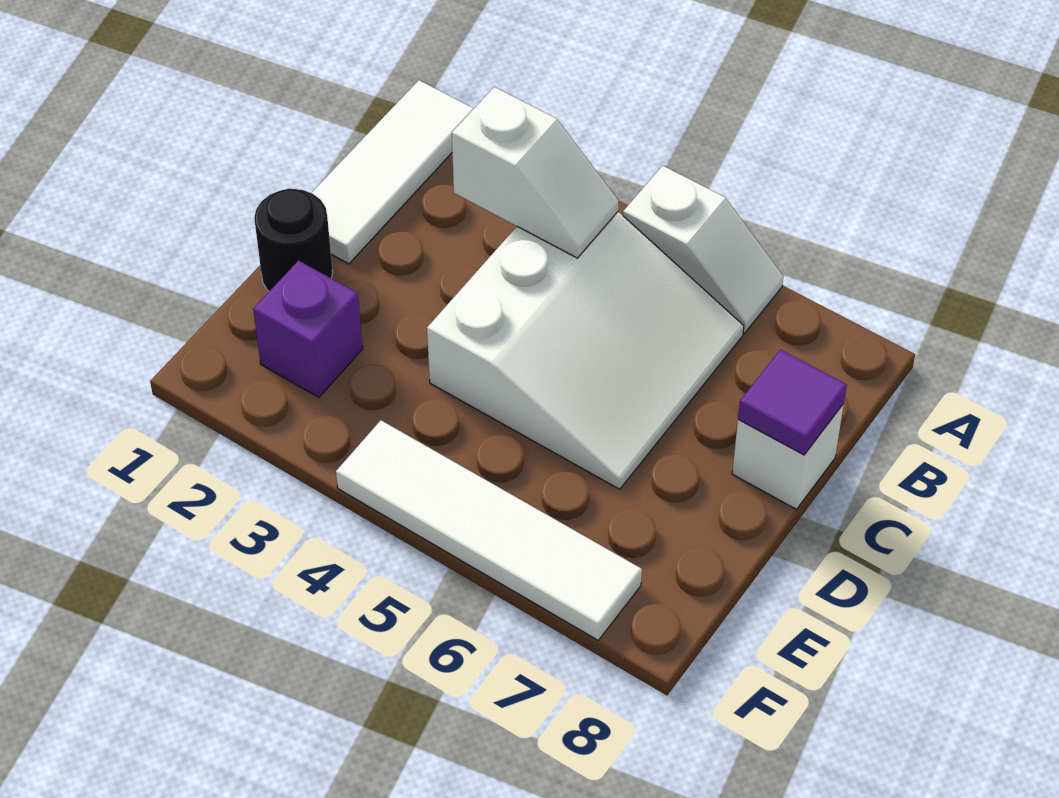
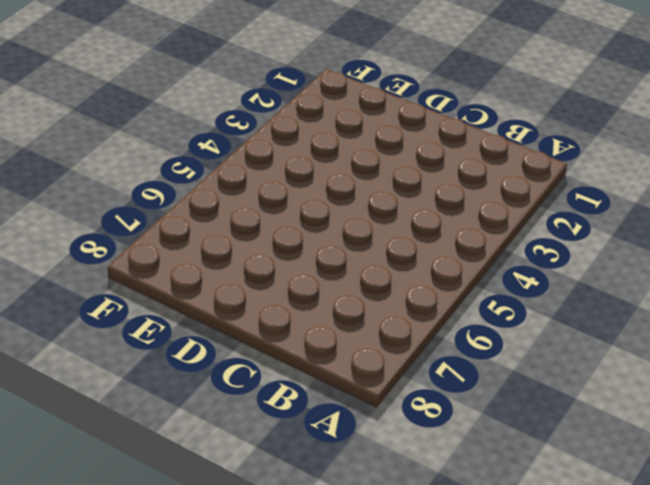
none -> white tile A1:C1 level 1
none -> white slope A5:A6 level 1 top 5

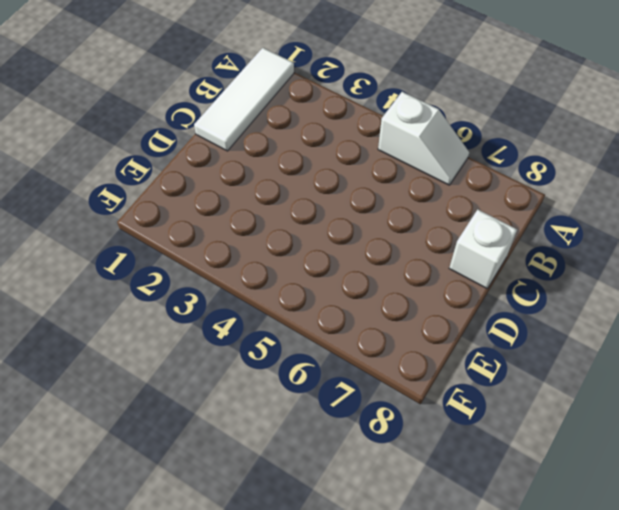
none -> white slope B4:D6 level 1 top 4
none -> black round brick D1 level 1

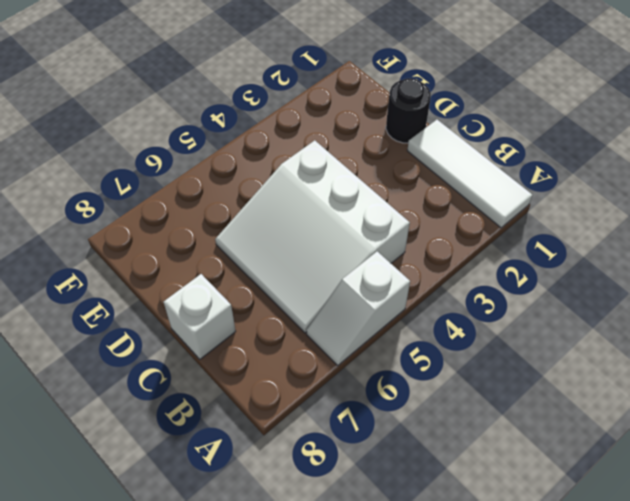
none -> purple brick E2 level 1
none -> white tile F4:F7 level 1

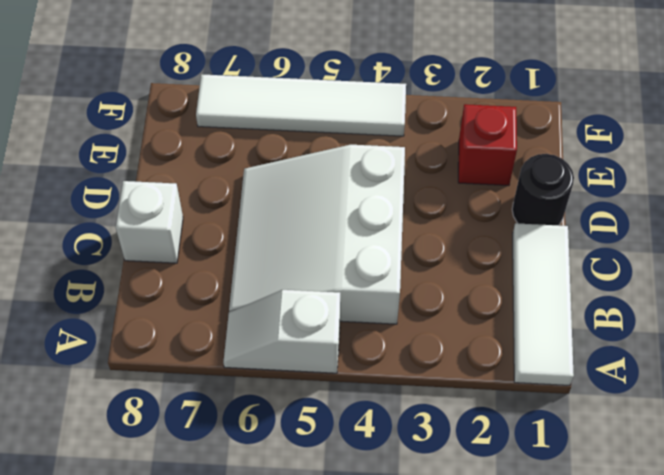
red brick E2 level 1 -> purple brick E2 level 1
none -> white slope B3:B4 level 2 top 3
none -> purple tile C8 level 2

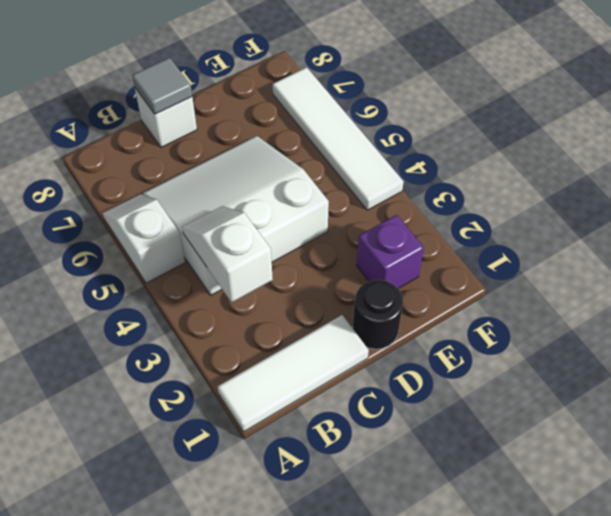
grey tile C8 level 2 -> purple tile C8 level 2

